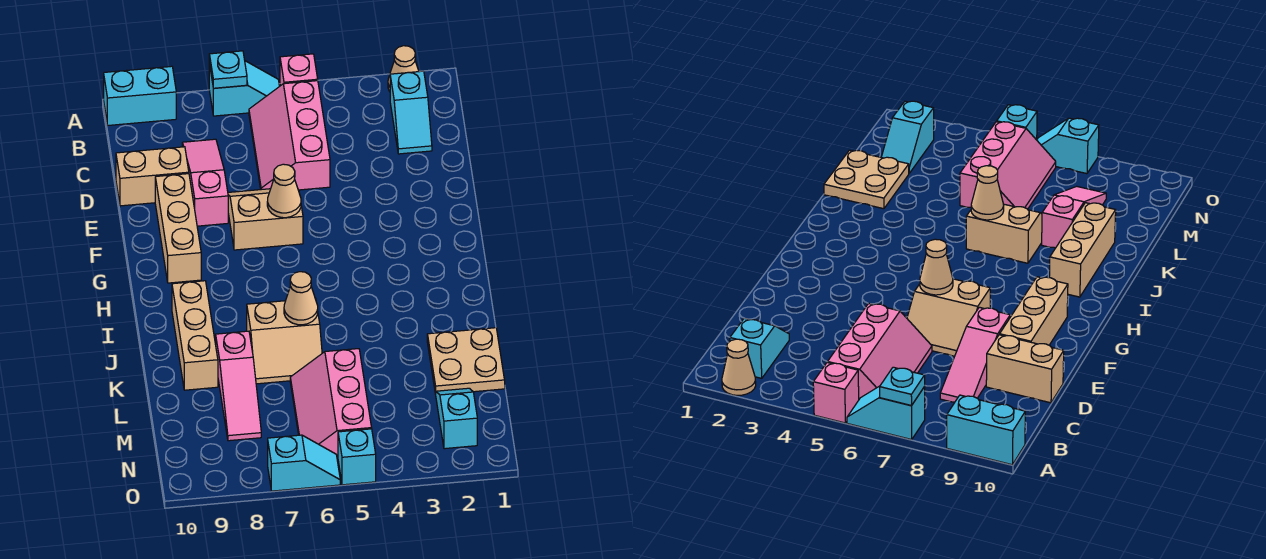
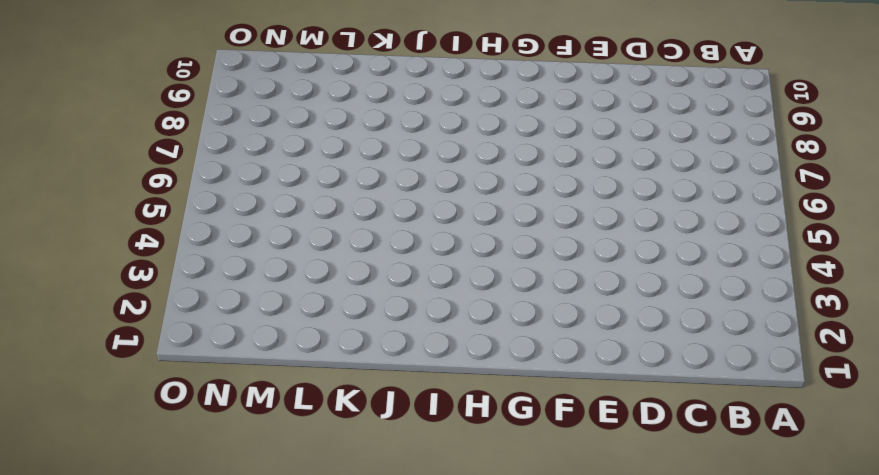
none -> tan cone A2 level 1
none -> pink brick A5 level 1
none -> cyan slope A6:A7 level 1 top 7

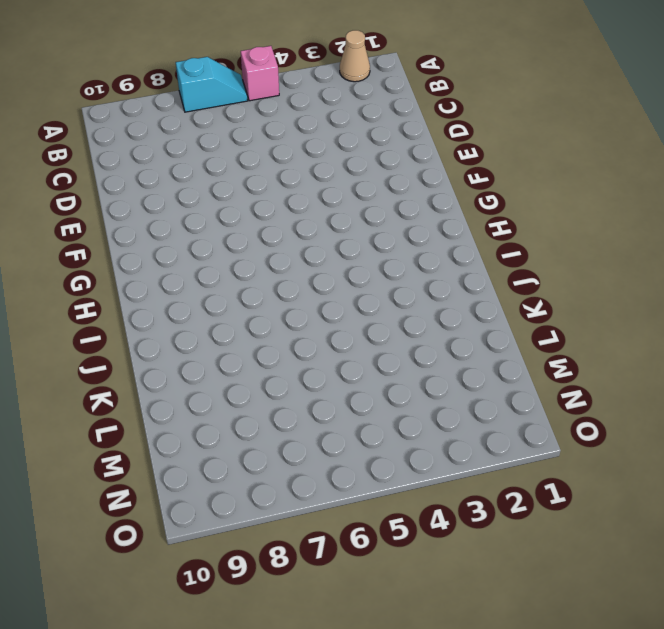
none -> cyan brick A9:A10 level 1
none -> cyan slope B2:C2 level 1 top B
none -> pink slope B5:D6 level 1 top 5

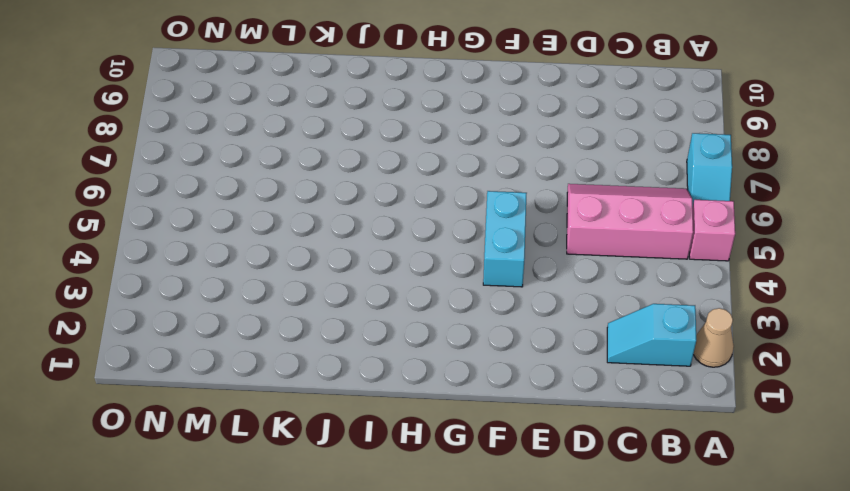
cyan brick F4:F5 level 1 -> cyan brick A9:A10 level 1
none -> pink slope C8:E8 level 1 top E
none -> tan brick D9:D10 level 1
none -> tan slope E6:F7 level 1 top F

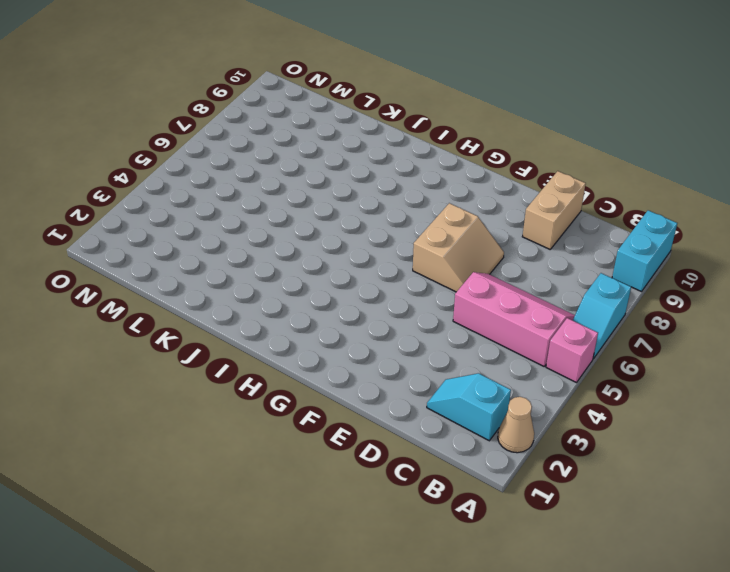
none -> pink slope C8:E8 level 1 top E
none -> tan brick E9:G9 level 1
none -> tan brick I9:K9 level 1

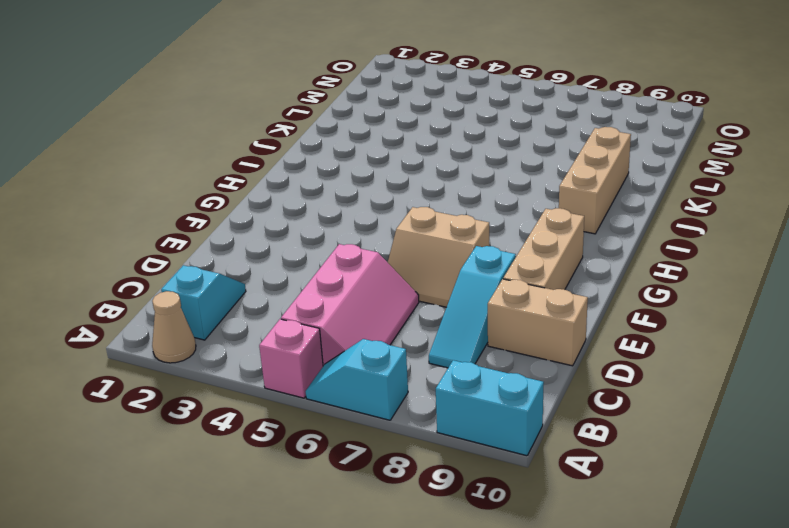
cyan slope C8:E8 level 1 top E -> pink slope C8:E8 level 1 top E
none -> tan slope J6:K7 level 1 top J
none -> tan plate K1:L2 level 1
none -> pink slope K8:M8 level 1 top K

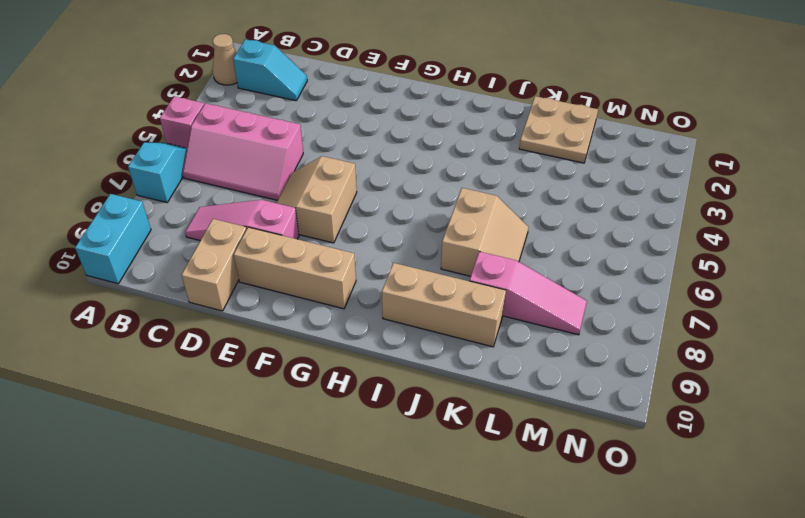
none -> pink slope L5:N6 level 1 top 5
none -> cyan slope M2:N2 level 1 top N
none -> cyan brick O5 level 1

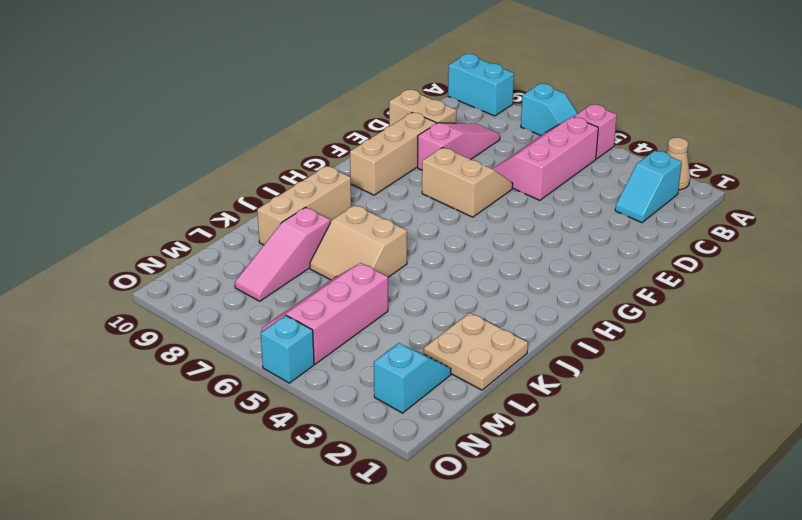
none -> cyan slope O6:O7 level 1 top 7
none -> cyan plate A7 level 2
none -> tan cone F6 level 2

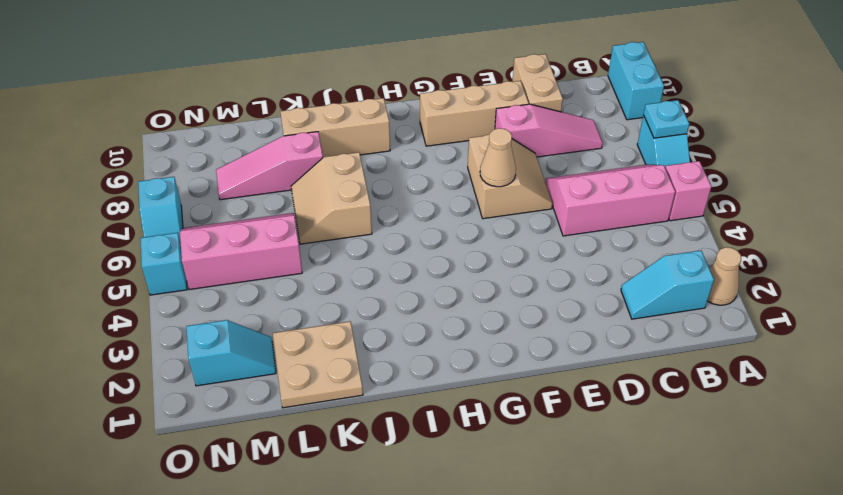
none -> tan cone J6 level 2

